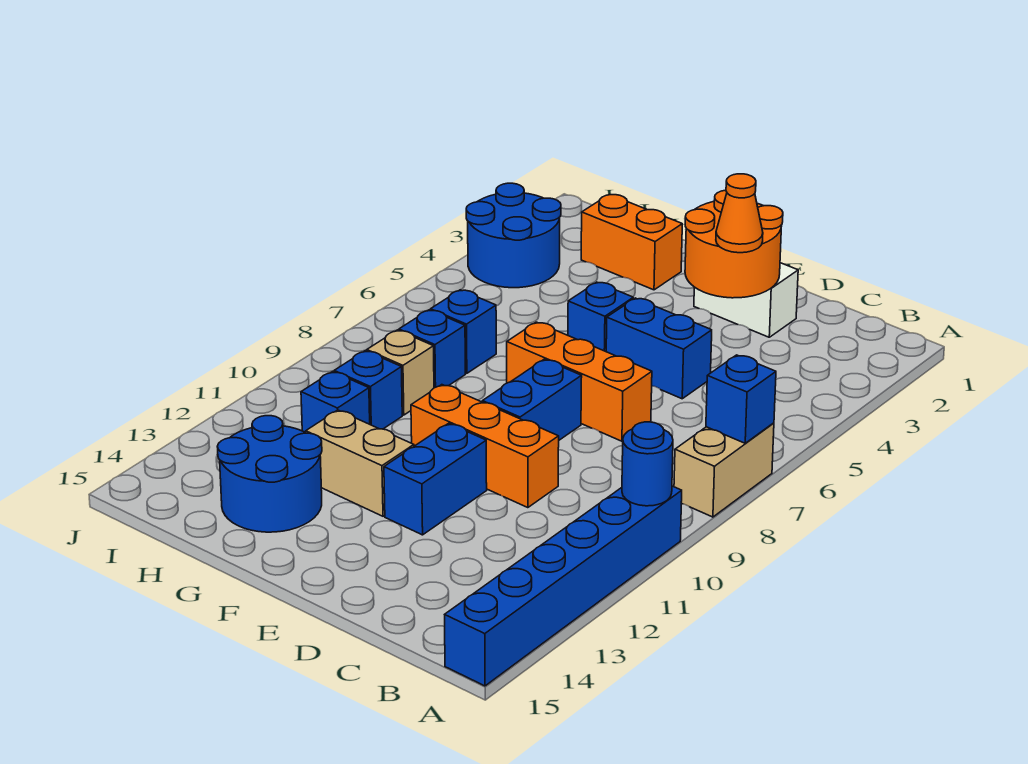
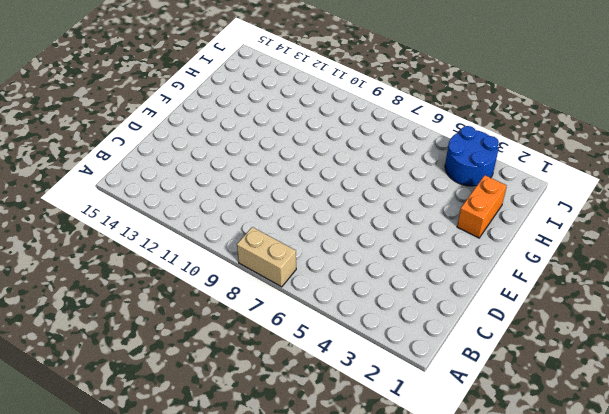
none -> blue brick A10:A15 level 1
none -> white brick D2:E2 level 1
none -> blue brick D5:E5 level 1

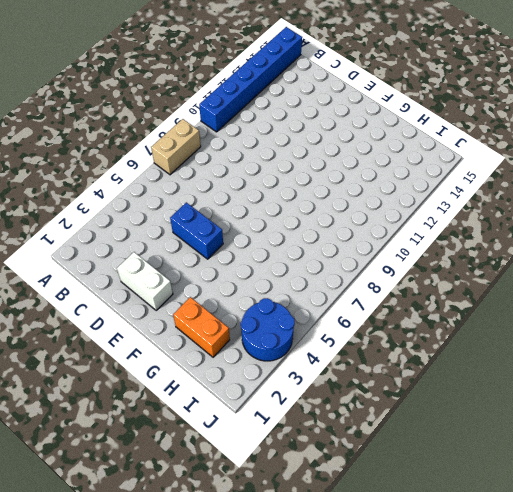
none -> orange brick D7:F7 level 1
none -> orange brick D10:F10 level 1
none -> blue brick E8:E9 level 1

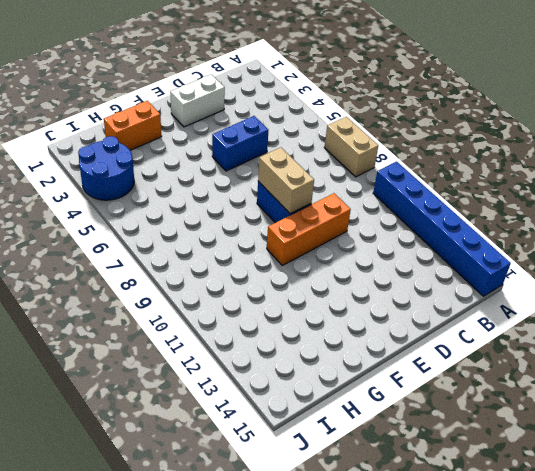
tan brick E8:E9 level 2 -> tan brick F12:G12 level 1
none -> orange brick D7:F7 level 1
none -> blue brick E11:E12 level 1
none -> blue brick F5 level 1

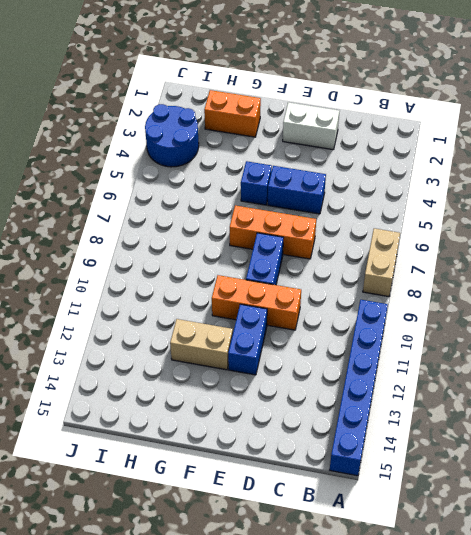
none -> blue round brick G13:H14 level 1
none -> blue brick H7 level 1
none -> blue brick H8 level 1

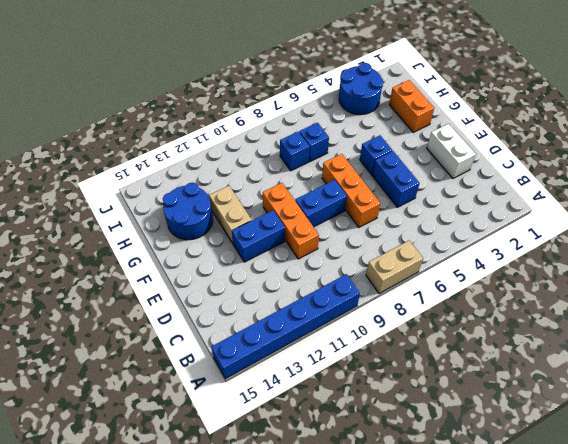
none -> tan brick H9 level 1
none -> blue brick H10 level 1
none -> blue brick H11 level 1

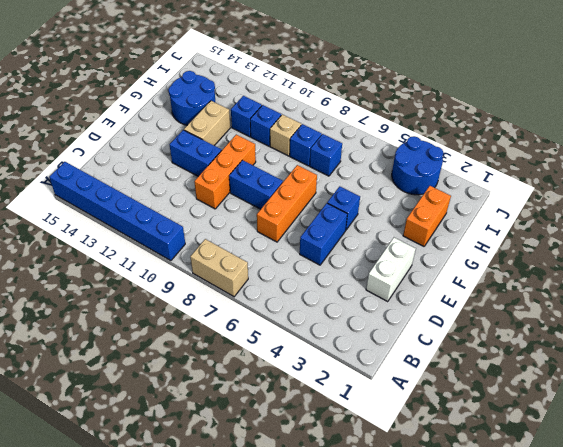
none -> blue brick A7 level 2
none -> blue round brick A10 level 2
none -> orange round brick D2:E3 level 2

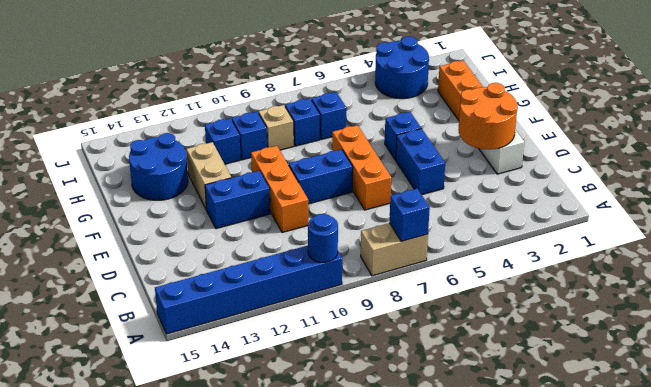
none -> orange cone D3 level 3

